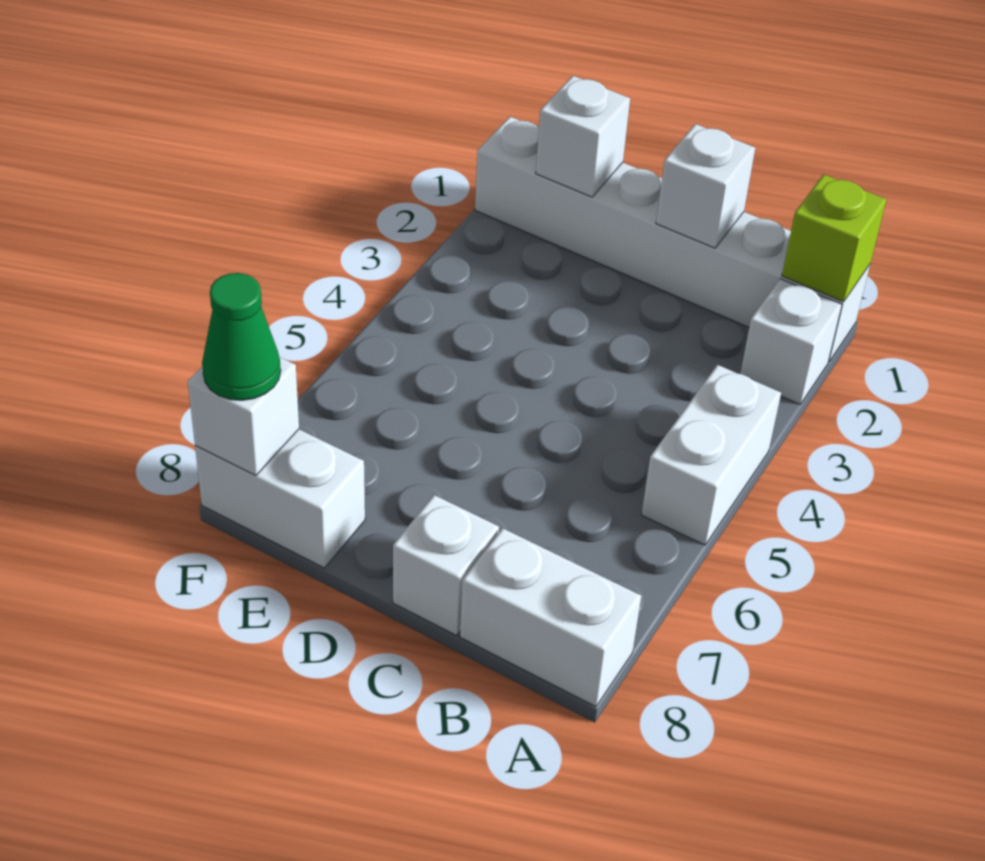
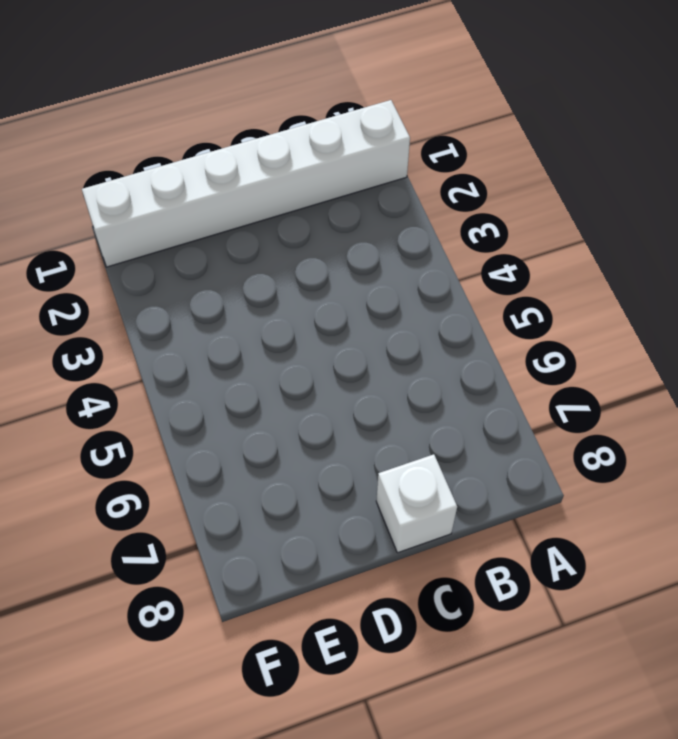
none -> white brick A2 level 1
none -> white brick A4:A5 level 1

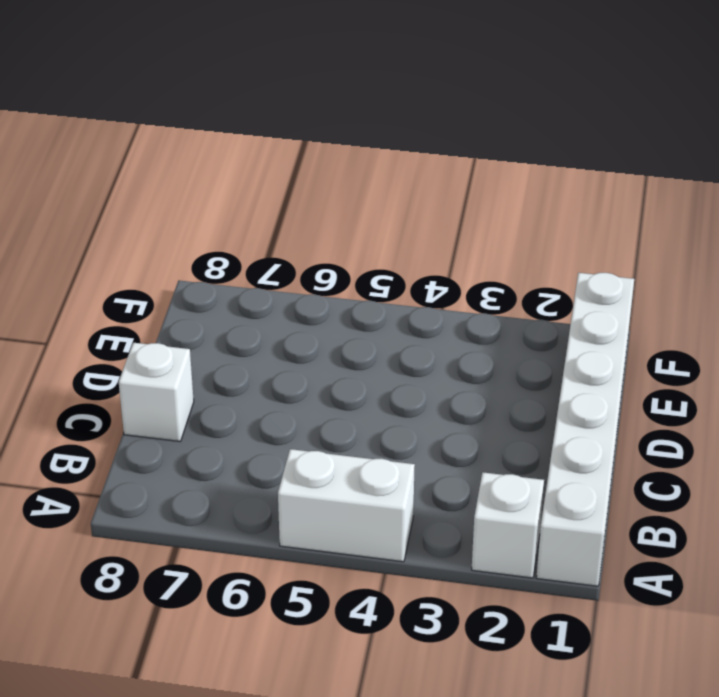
none -> white brick A8:B8 level 1
none -> white brick E8:F8 level 1

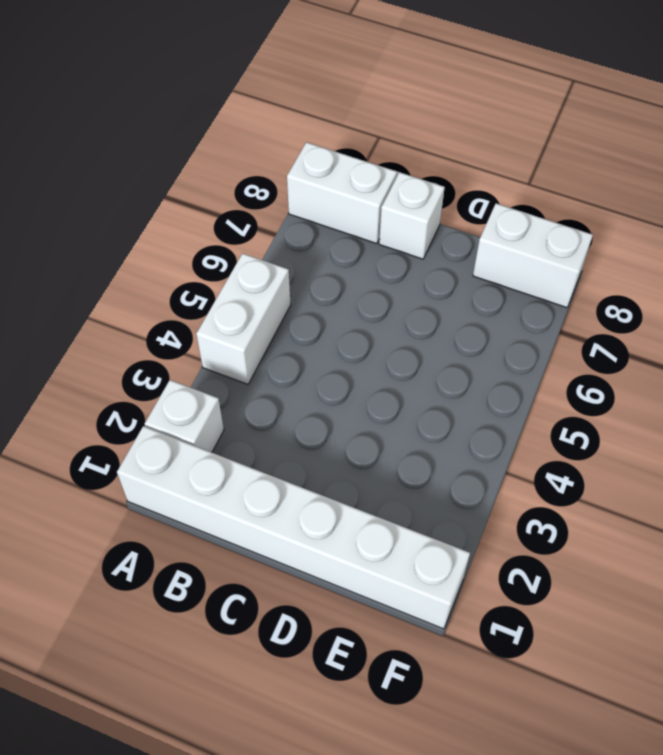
none -> lime brick A1 level 2
none -> white brick C1 level 2

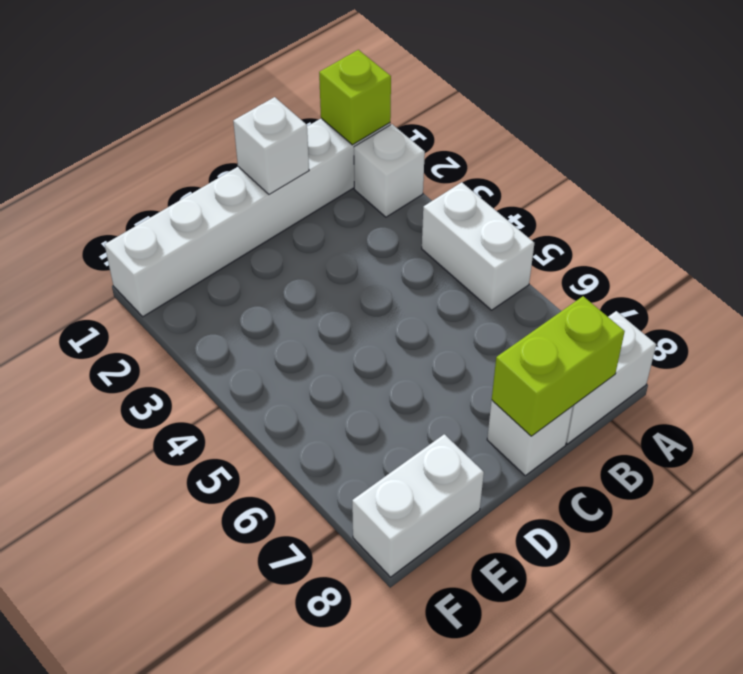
lime brick B8:C8 level 2 -> none
none -> white brick E1 level 2
none -> white brick F8 level 2

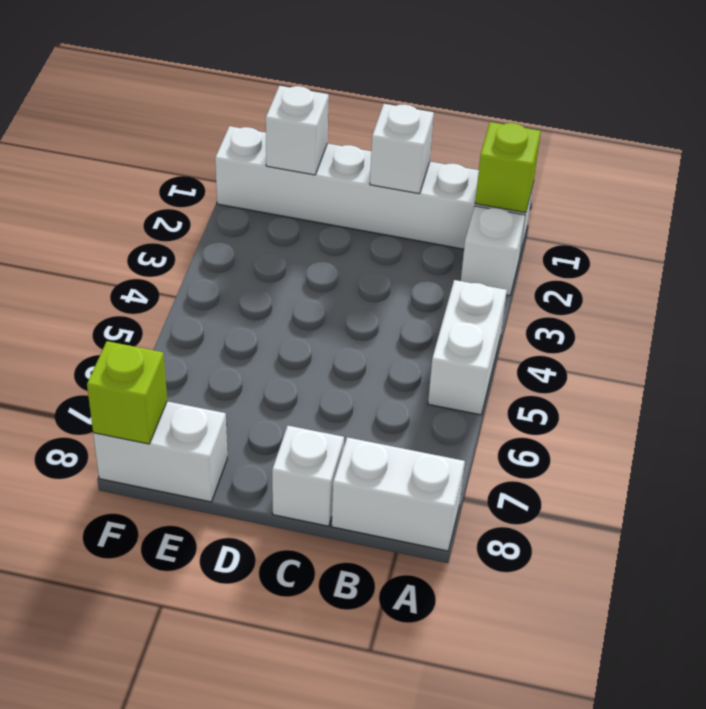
lime brick F8 level 2 -> white brick F8 level 2
none -> green cone F8 level 3

